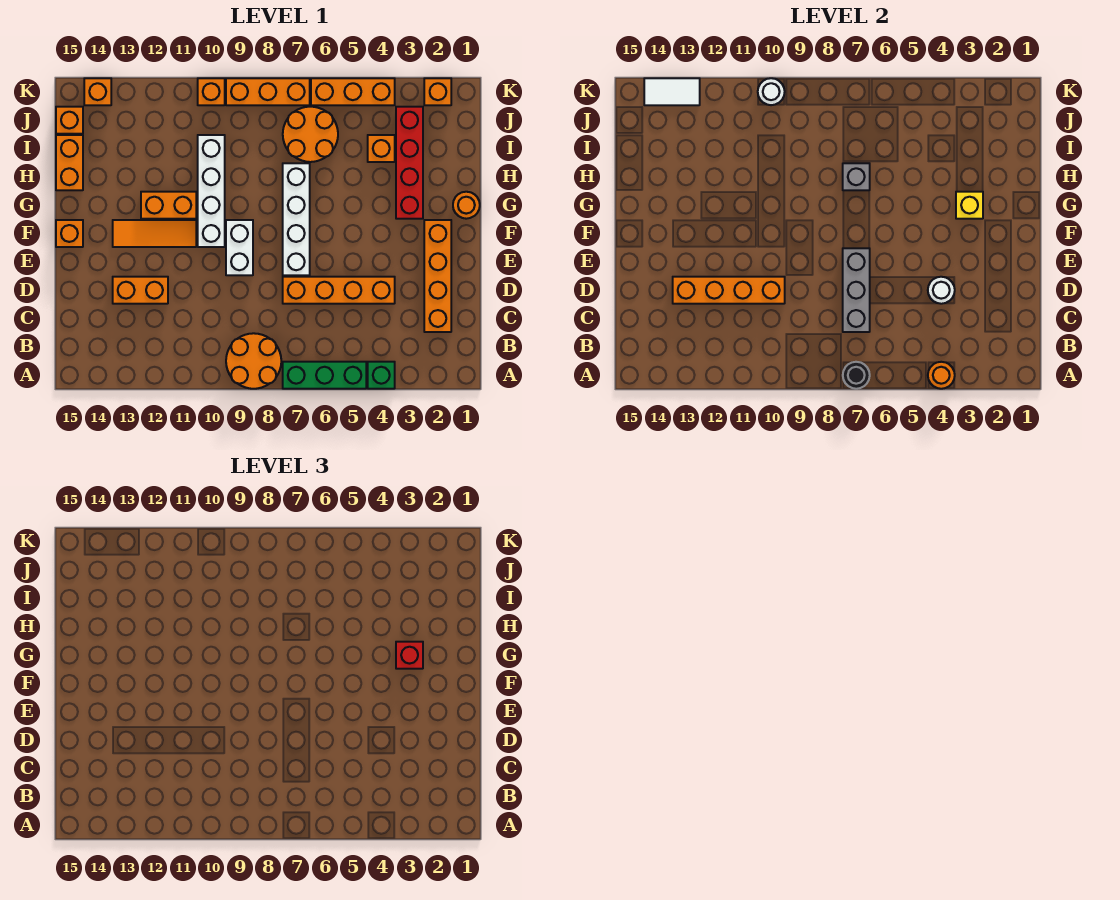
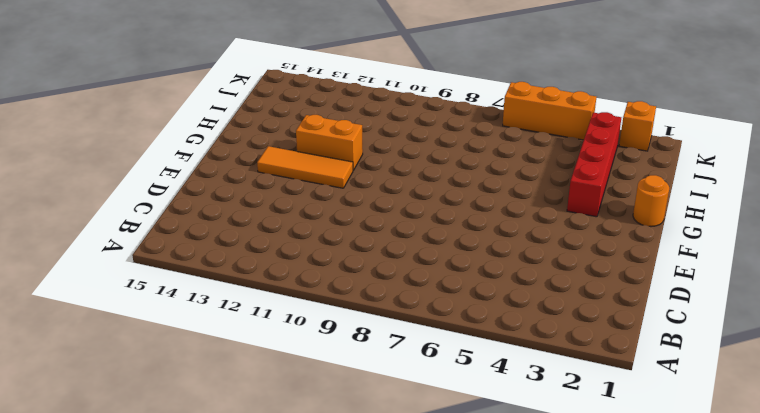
none -> green brick A4 level 1
none -> green brick A5:A7 level 1
none -> orange round brick A8:B9 level 1
none -> orange brick C2:F2 level 1

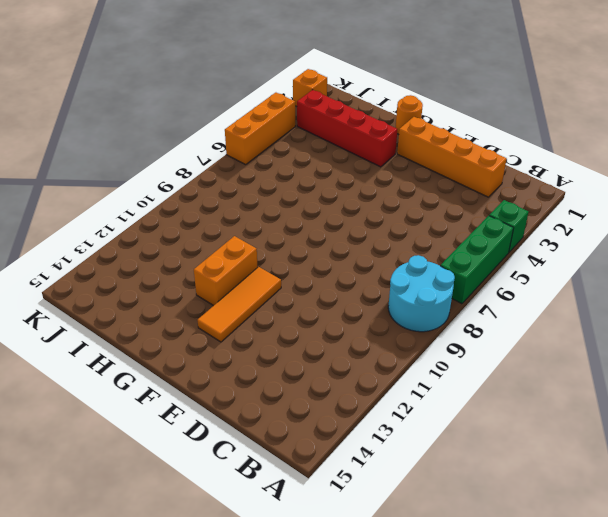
cyan round brick A8:B9 level 1 -> orange round brick A8:B9 level 1
none -> orange brick D4:D7 level 1
none -> orange brick D12:D13 level 1
none -> white brick E7:H7 level 1
none -> white brick E9:F9 level 1

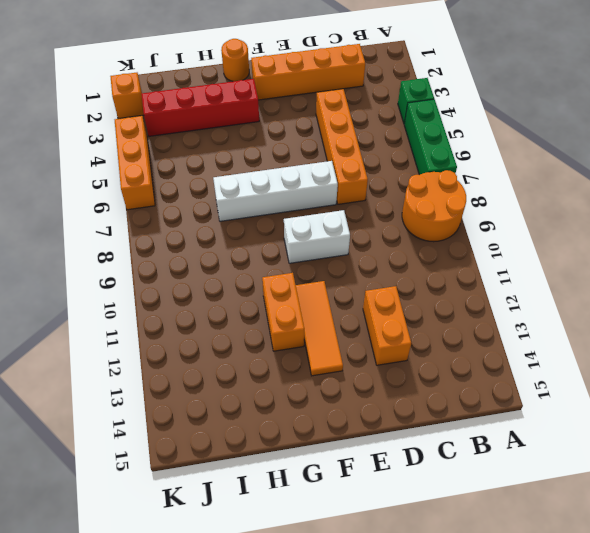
none -> white brick F10:I10 level 1
none -> orange brick F15 level 1
none -> orange brick H15:I15 level 1
none -> orange brick I4 level 1

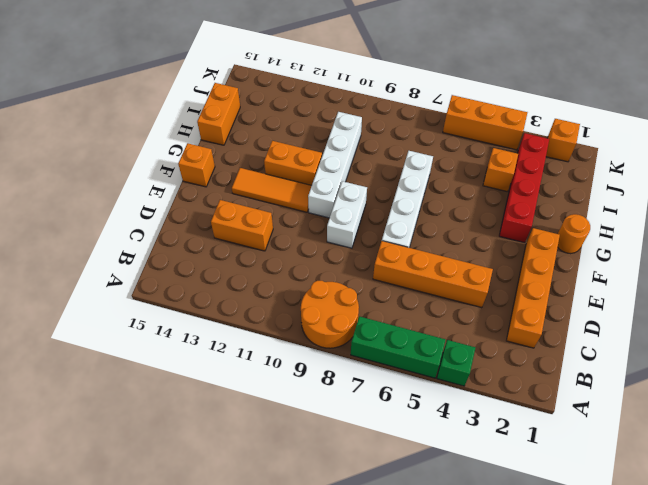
none -> orange round brick I6:J7 level 1
none -> orange brick J15 level 1
none -> orange brick K7:K9 level 1
none -> orange brick K10 level 1

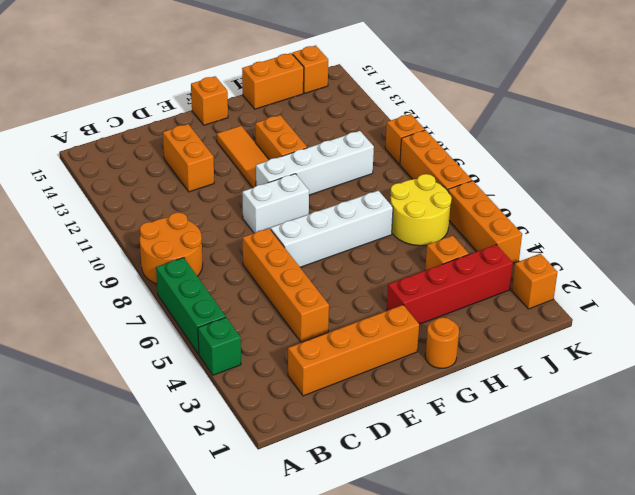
yellow round brick I6:J7 level 1 -> orange round brick I6:J7 level 1
none -> orange brick K14 level 1
none -> orange round brick A4 level 2
none -> black round brick A7 level 2
none -> grey brick C7:E7 level 2

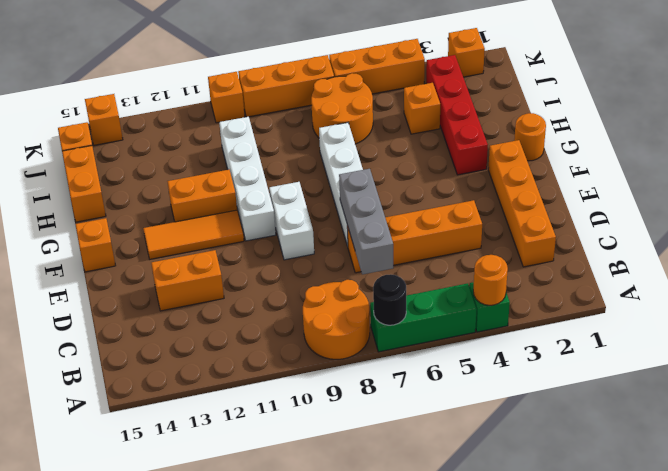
none -> white round brick D4 level 2
none -> orange brick D10:D13 level 2
none -> yellow brick G3 level 2
none -> grey brick H7 level 2

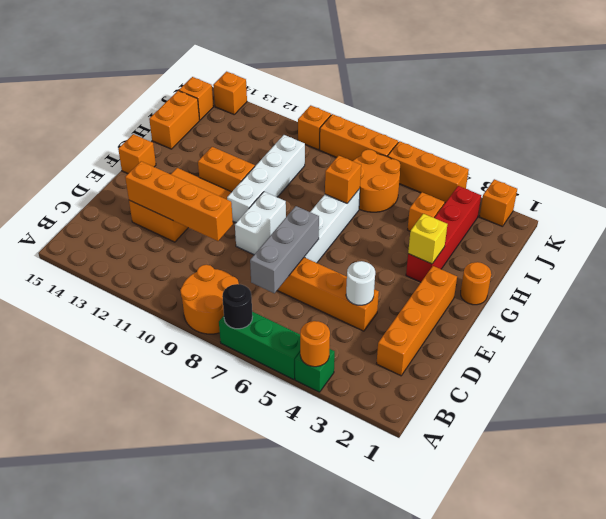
orange brick H7 level 2 -> grey brick H7 level 2
none -> white round brick K10 level 2
none -> white tile K13:K14 level 2
none -> red brick G3 level 3

